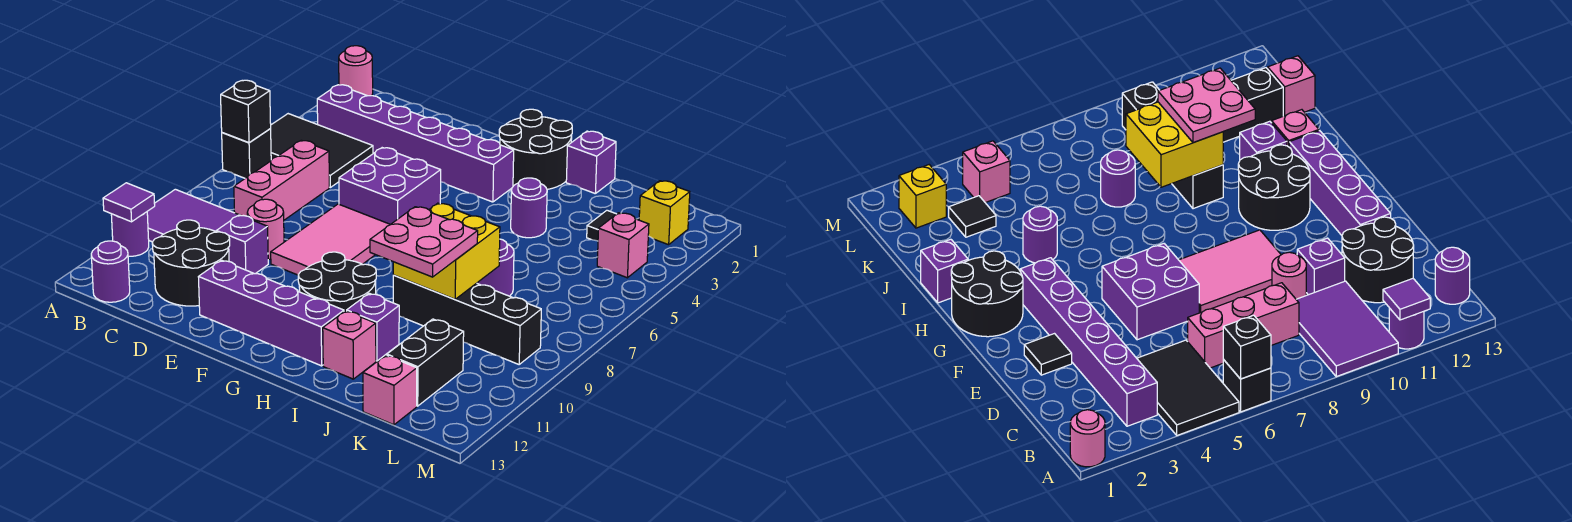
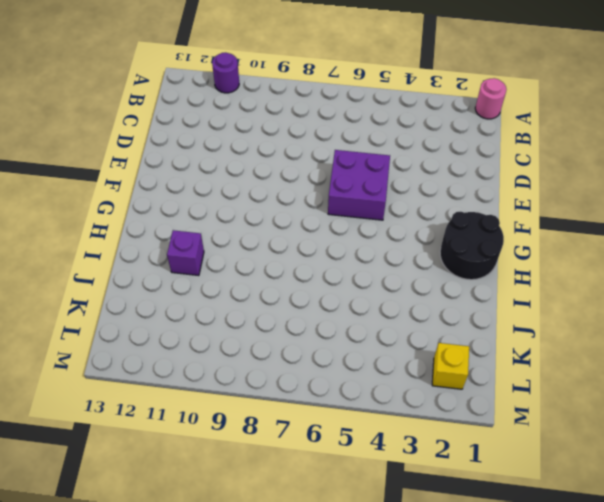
none -> black tile A4:C5 level 1
none -> black brick A6 level 1
none -> purple tile A9:C10 level 1
none -> purple brick B3:G3 level 1

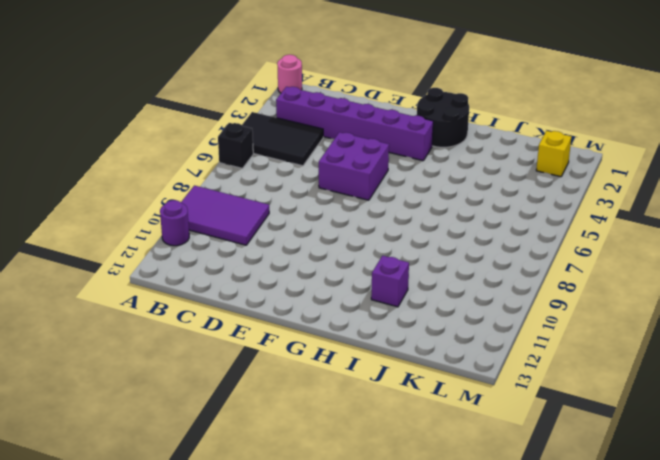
none -> purple round brick B13 level 1
none -> pink brick C6:C8 level 1
none -> black round brick C11:D12 level 1
none -> pink round brick D9 level 1

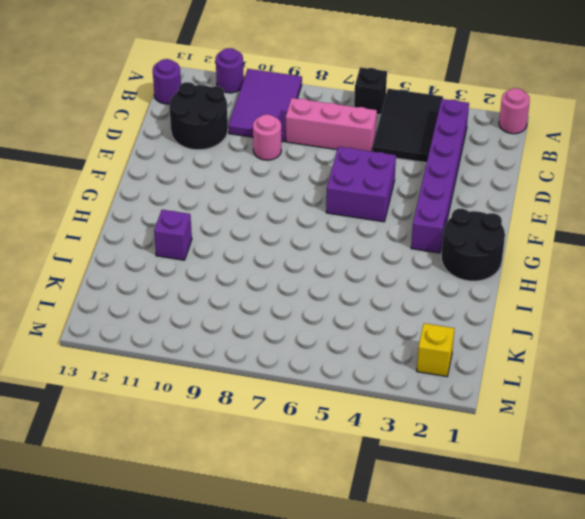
none -> purple brick D10 level 1
none -> black tile E2 level 1
none -> pink tile E7:F9 level 1
none -> purple brick E12:H12 level 1

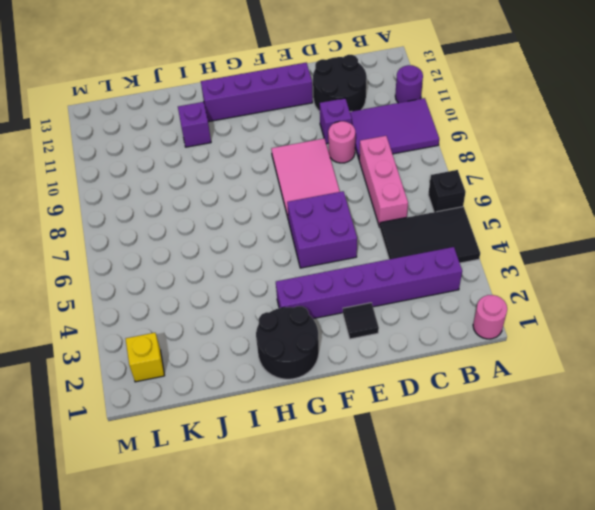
none -> purple round brick B13 level 1
none -> black round brick G10:H11 level 1
none -> purple brick I1 level 1
none -> purple round brick I4 level 1

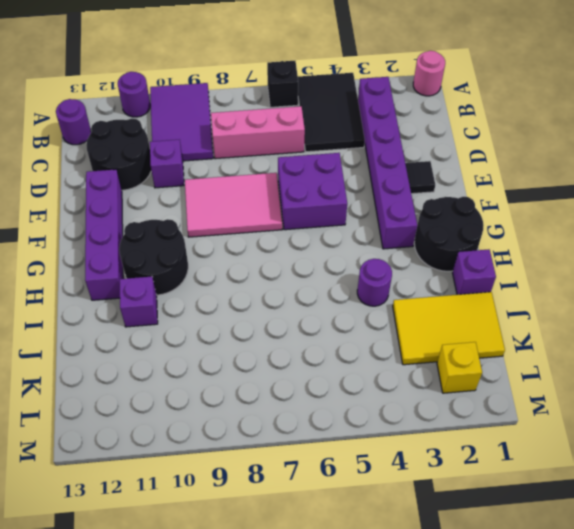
yellow tile J1:K3 level 1 -> black tile K3 level 1
none -> pink round brick D9 level 1
none -> black brick I9:L9 level 1
none -> pink brick I12 level 1
none -> purple round brick J7 level 1

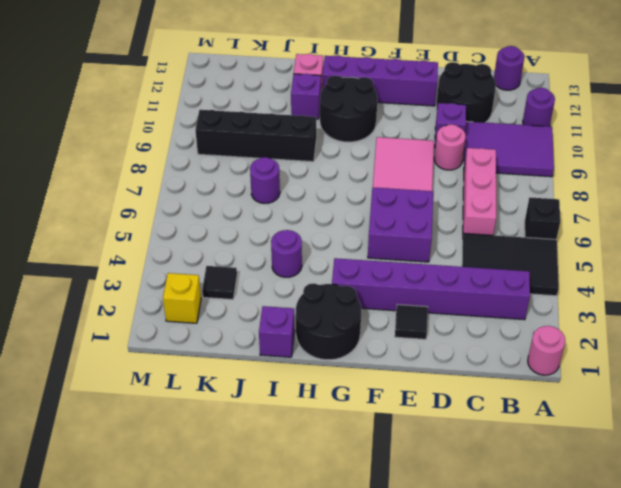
none -> black brick K11:K12 level 1
none -> pink brick K13 level 1
none -> pink brick L4 level 1
none -> black brick A6 level 2

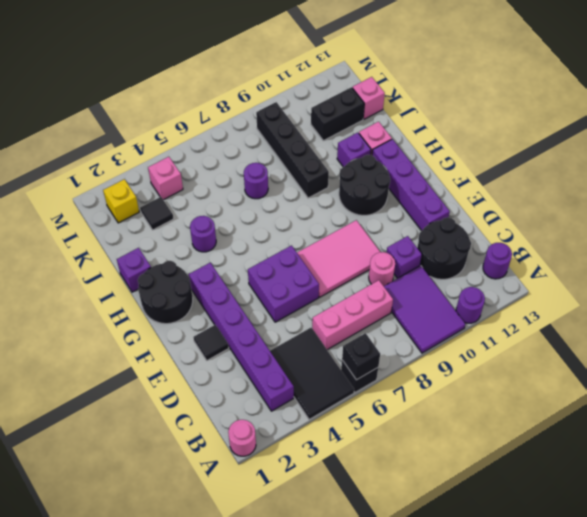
none -> purple tile A11 level 2
none -> yellow brick I8:J9 level 2
none -> pink plate I9:J10 level 3

